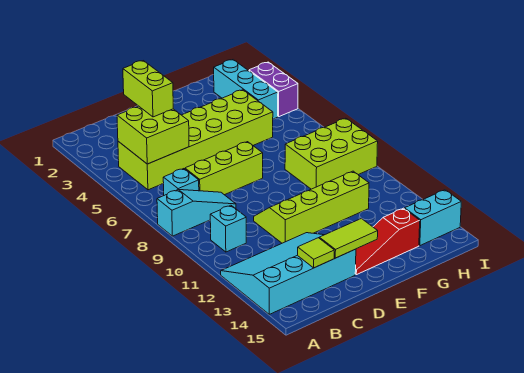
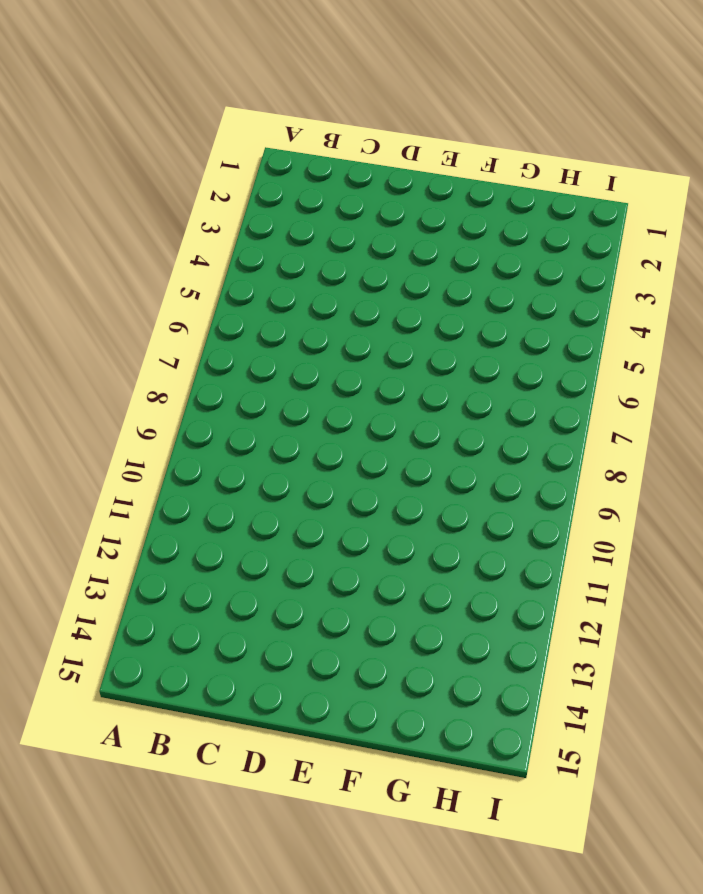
none -> cyan slope A8:C8 level 1 top A
none -> cyan slope A12:D14 level 1 top 14
none -> lime brick B4:G5 level 1

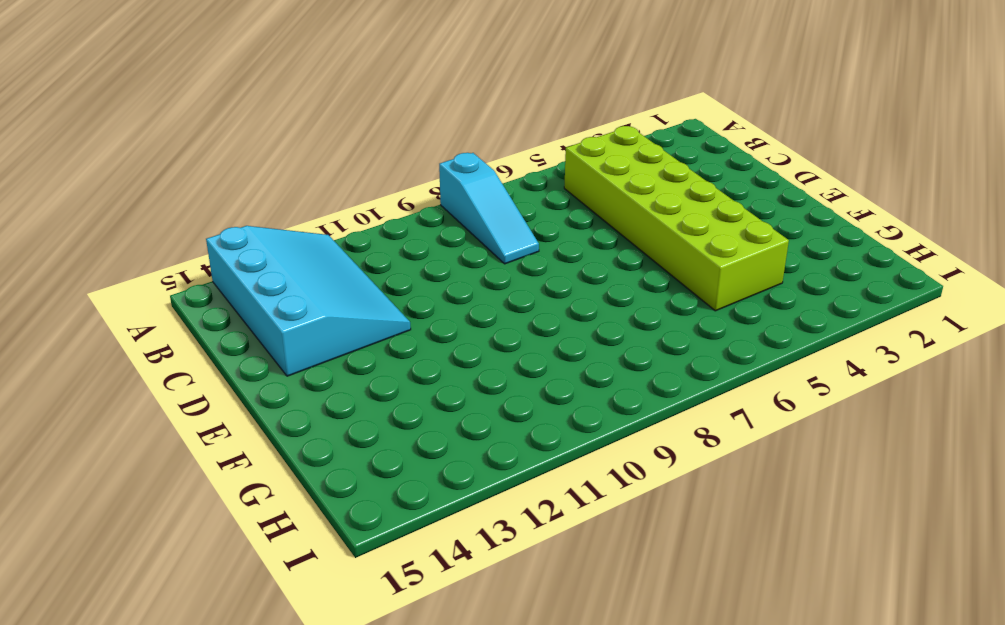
none -> cyan brick B7 level 1
none -> cyan brick B10 level 1
none -> lime brick C7:E7 level 1

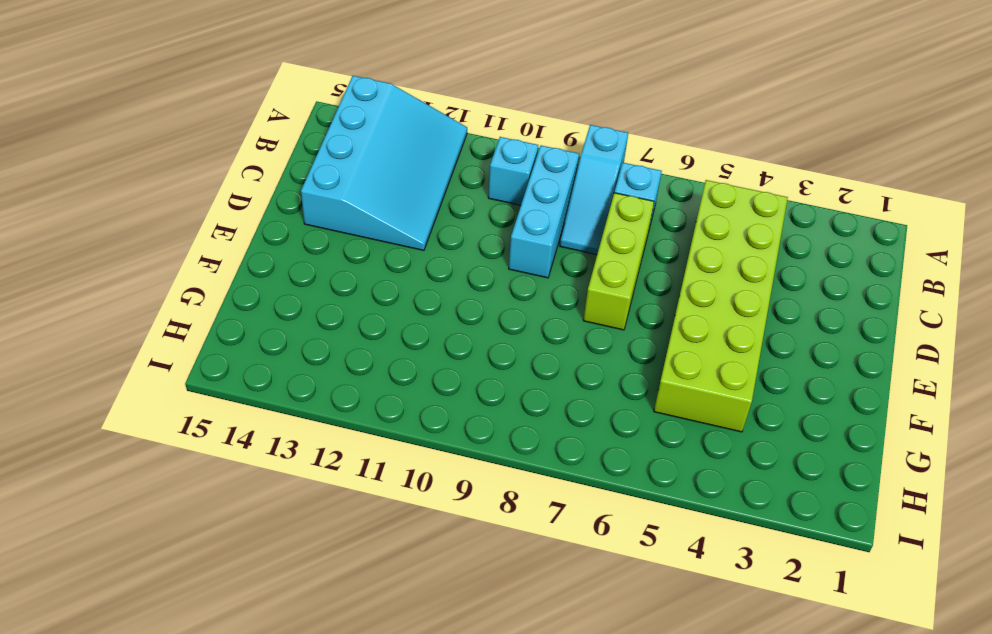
cyan brick B9:D9 level 1 -> cyan brick H2:H4 level 1
none -> lime slope D10:G11 level 1 top 11
none -> red slope E14:G14 level 1 top G
none -> lime brick G8:I9 level 1

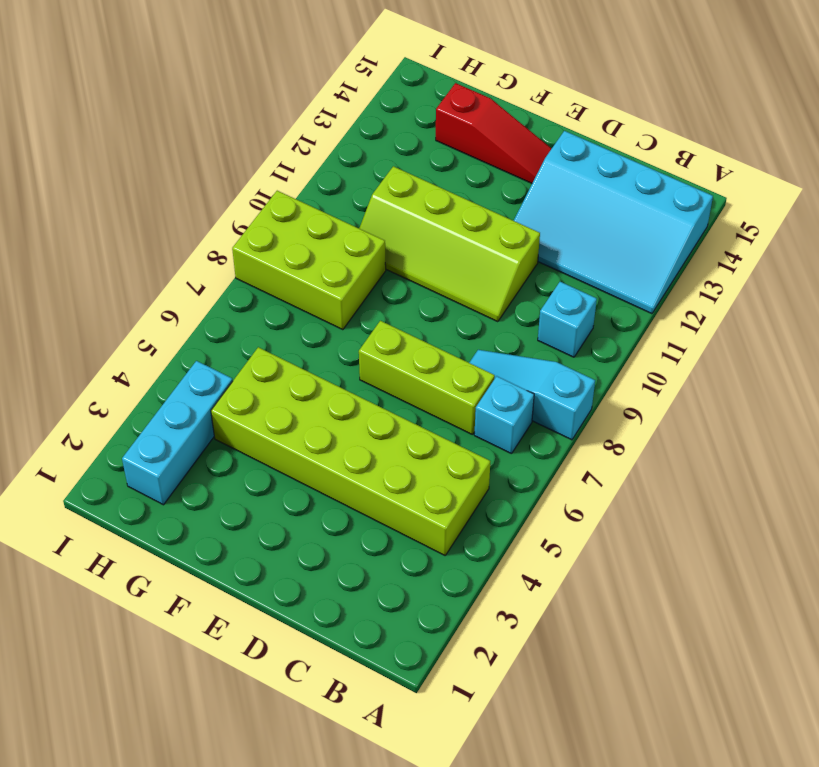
none -> cyan brick H14:I14 level 1
none -> purple brick I3:I4 level 1
none -> lime brick B4:C5 level 2

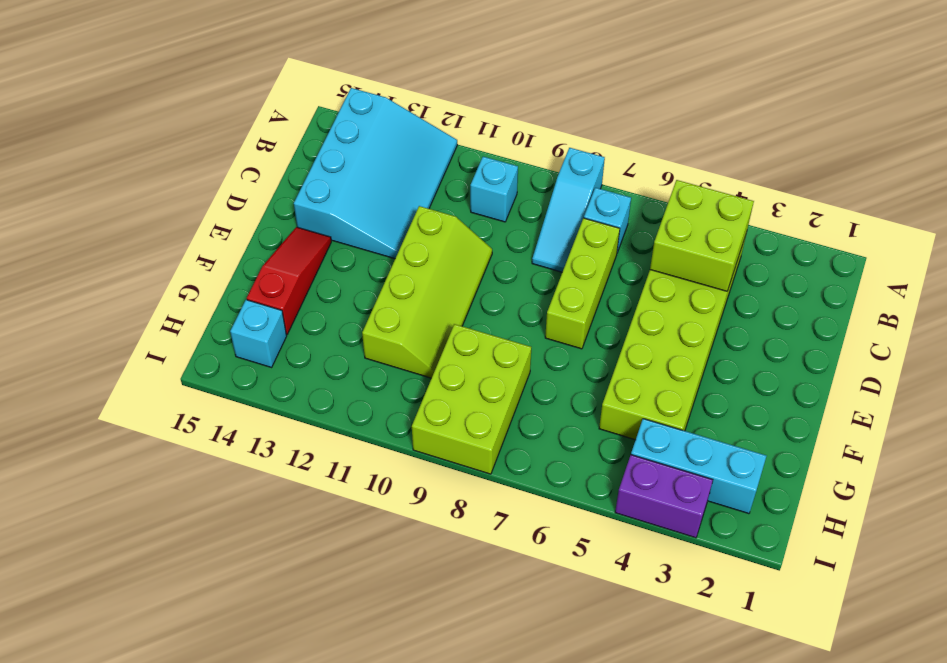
cyan brick H14 level 1 -> cyan brick H14:I14 level 1
none -> lime tile C14 level 2
none -> lime tile D14:E14 level 2
none -> lime brick C3:C4 level 3

